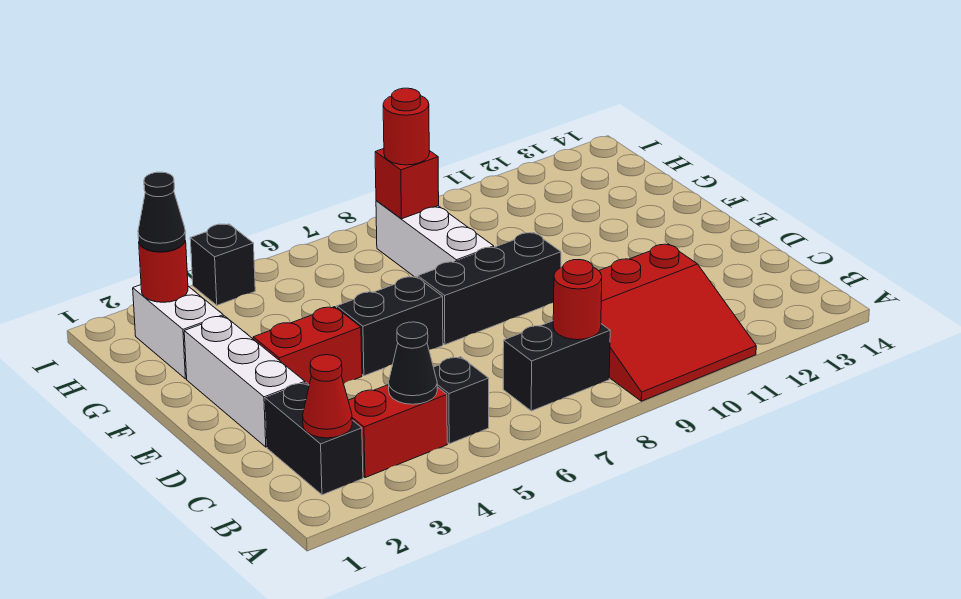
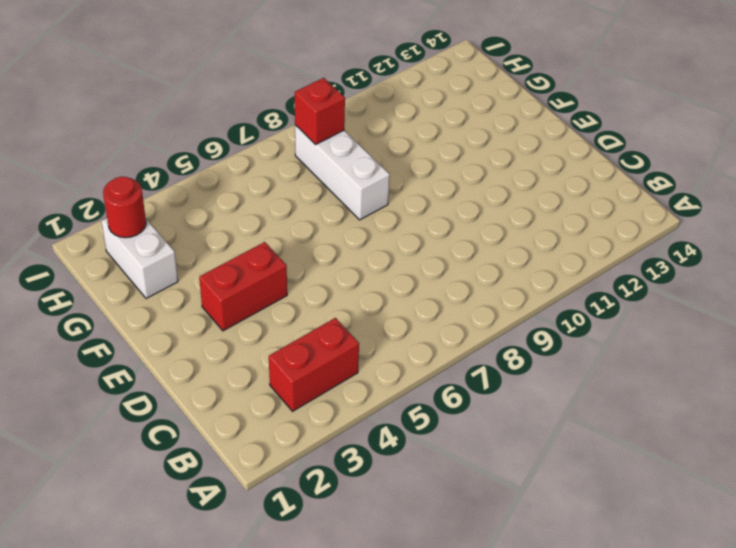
none -> red slope A9:C11 level 1 top C
none -> black brick B2:C2 level 1
none -> black brick B5 level 1

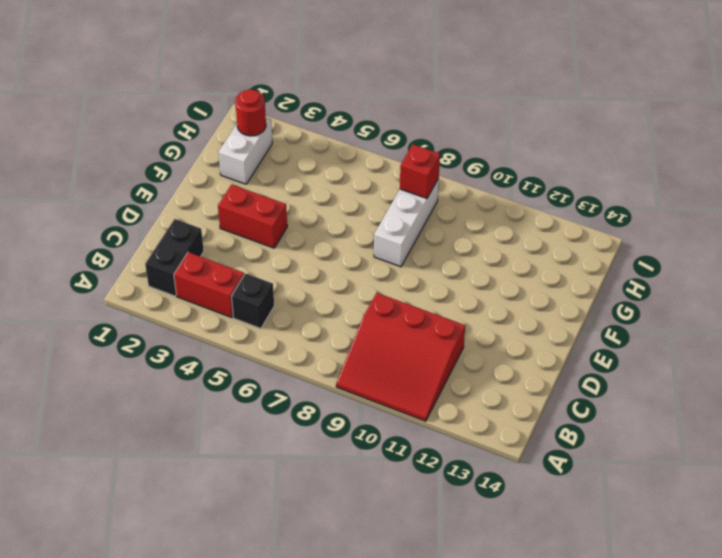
none -> black brick B7:B8 level 1
none -> white brick D2:F2 level 1
none -> black brick E5:E6 level 1

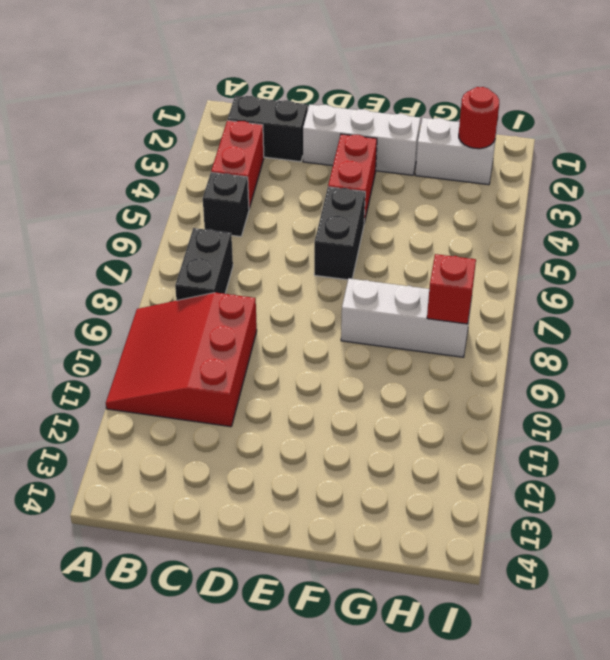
none -> black brick E7:E9 level 1
none -> black brick I4 level 1
none -> red cone B2 level 2

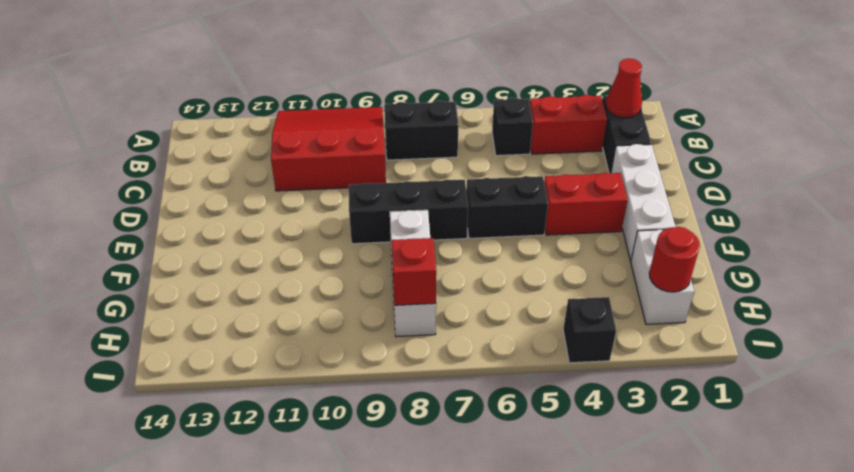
none -> black cone B4 level 2
none -> red round brick B8 level 2
none -> black cone H2 level 3

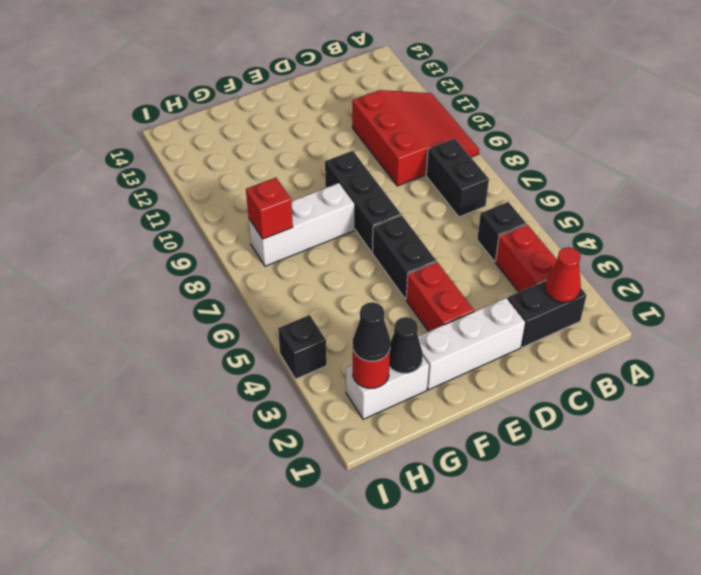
black cone G2 level 2 -> black cone B4 level 2
none -> red round brick B8 level 2
none -> red round brick H8 level 3

